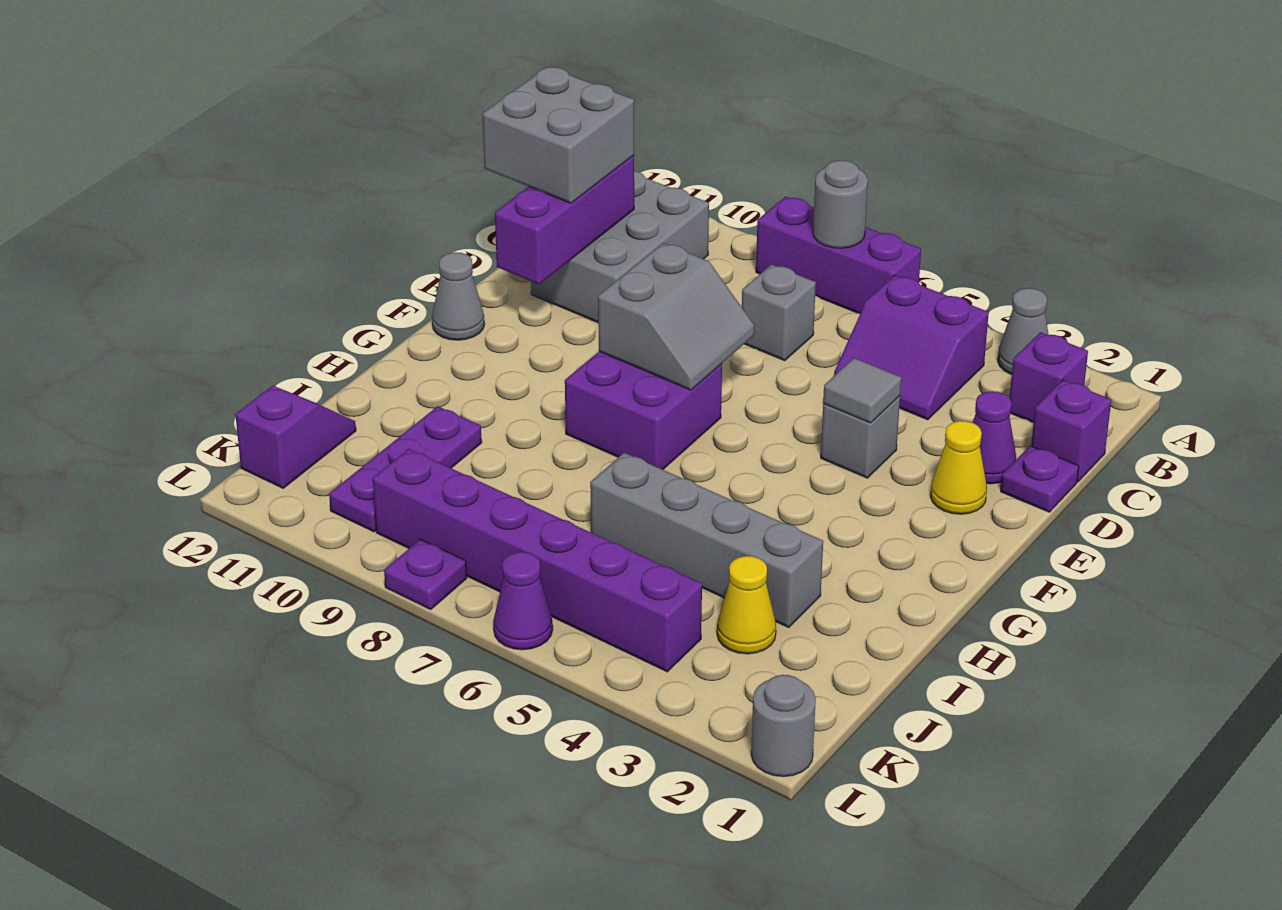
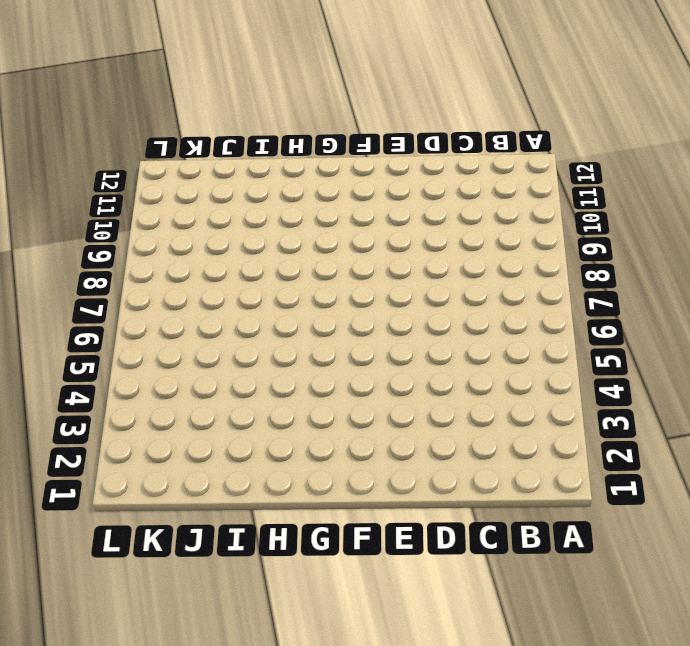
none -> grey cone A3 level 1
none -> purple brick A6:A8 level 1
none -> purple brick B2 level 1

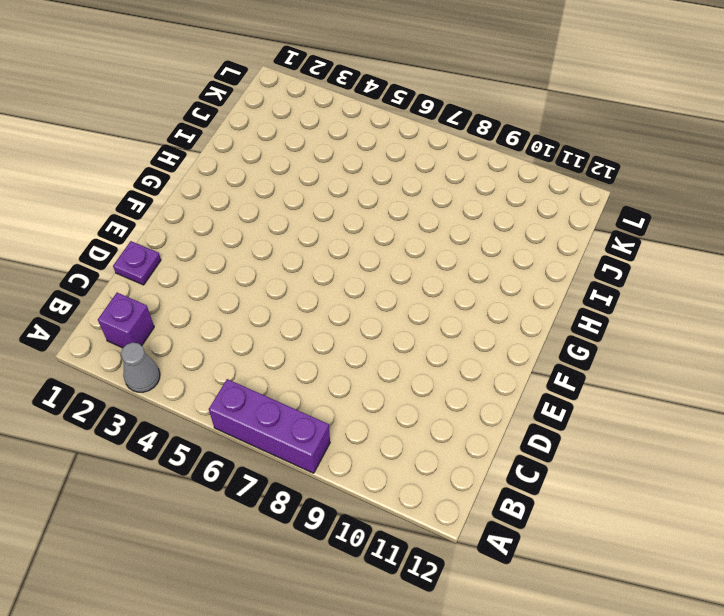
none -> purple slope B4:C5 level 1 top B
none -> grey brick B10:D11 level 1
none -> purple brick C1 level 1

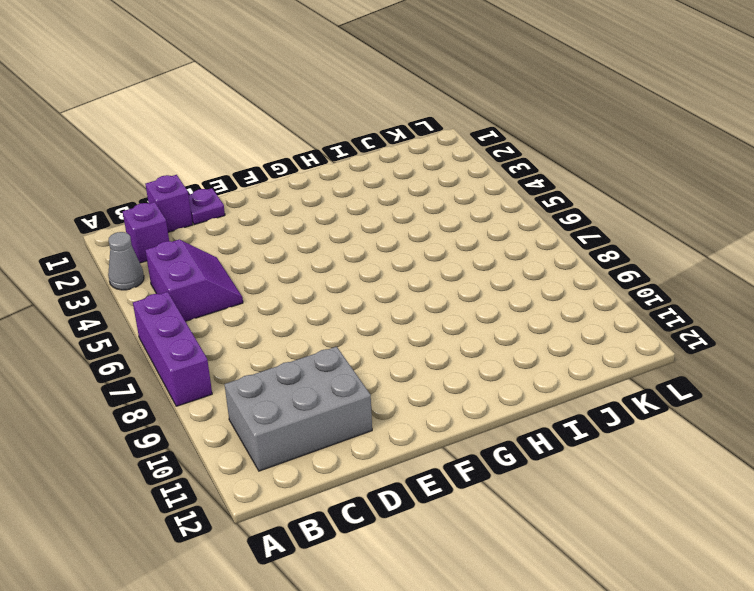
none -> grey brick C7 level 1
none -> purple cone D2 level 1
none -> yellow cone E2 level 1

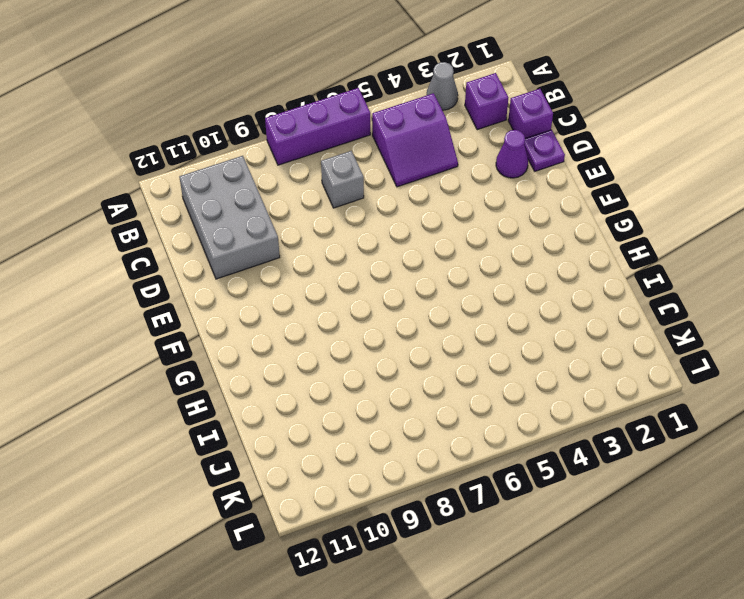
none -> yellow cone E2 level 1
none -> grey brick E4 level 1
none -> purple brick F7:G8 level 1

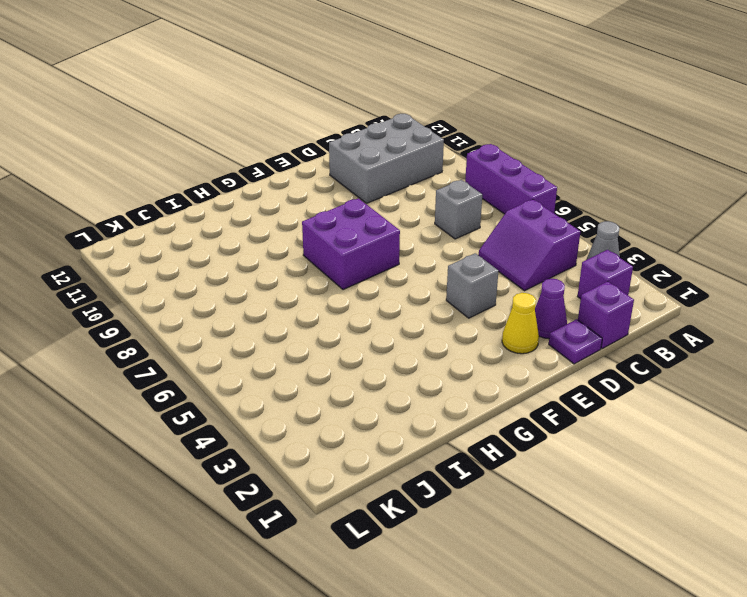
none -> grey cone F12 level 1
none -> grey brick I3:I6 level 1
none -> purple plate I10:K10 level 1

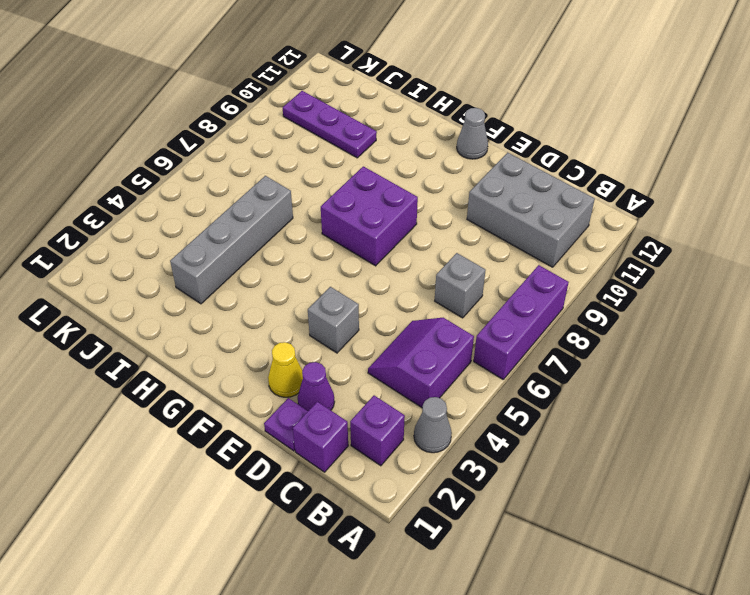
none -> yellow cone J3 level 1
none -> purple slope J12:K12 level 1 top K
none -> purple brick K4:K9 level 1

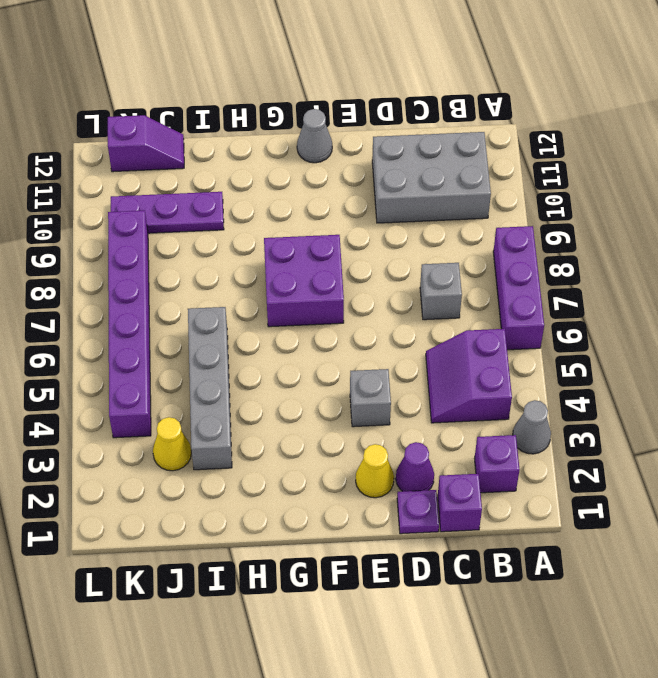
none -> grey round brick L1 level 1
none -> purple cone L6 level 1
none -> purple plate L8 level 1

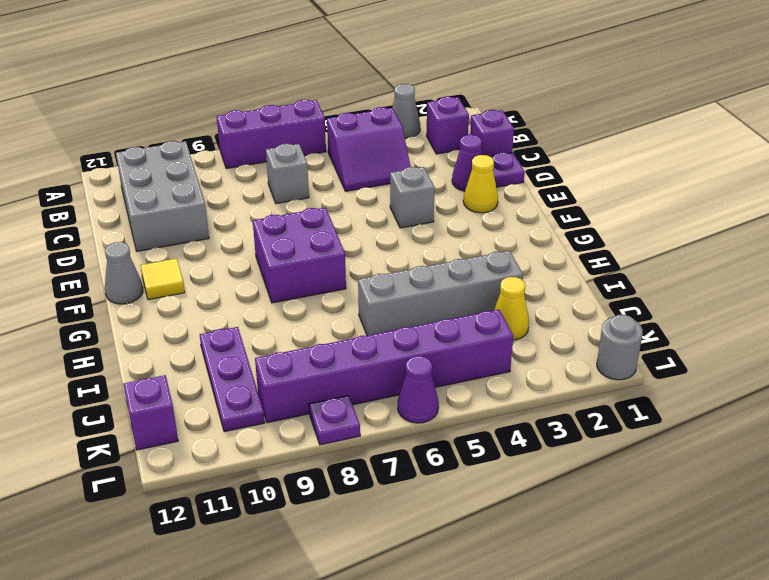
yellow tile F11 level 1 -> none
none -> grey round brick A7 level 2
none -> purple brick C11:E11 level 2
none -> grey tile E4 level 2

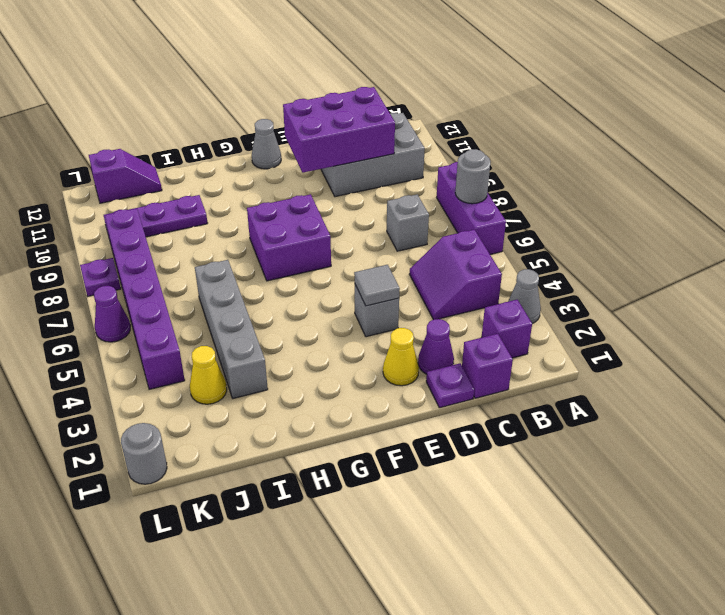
purple brick C10:E11 level 2 -> purple brick C11:E11 level 2
none -> grey slope E7:F8 level 2 top 8
none -> grey brick C11:D12 level 3

